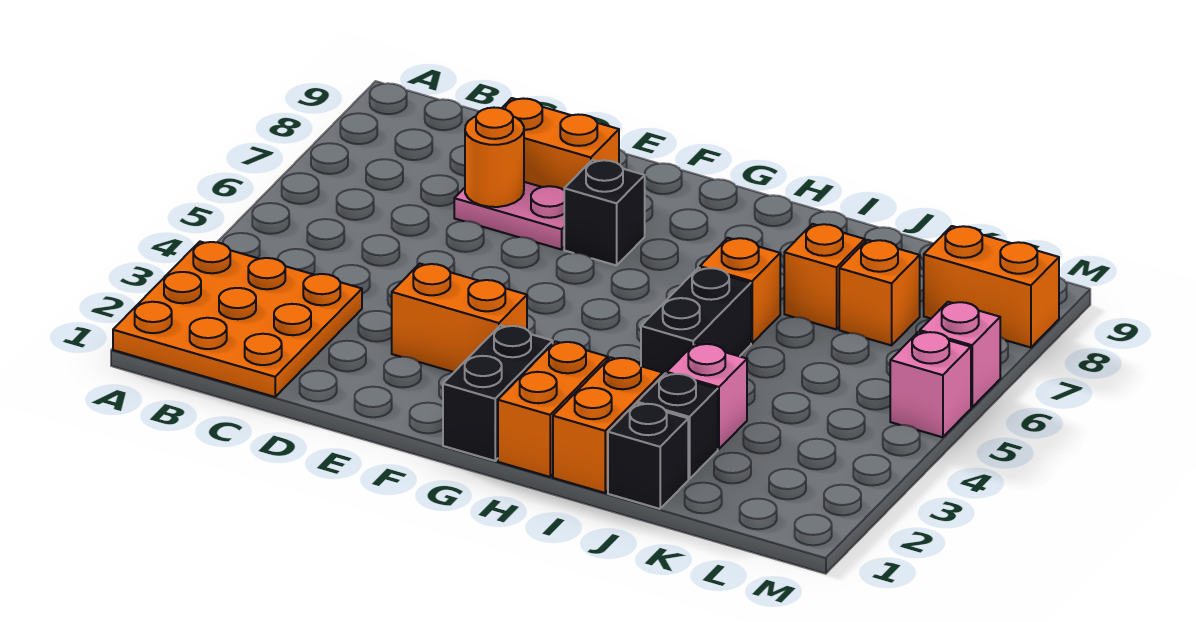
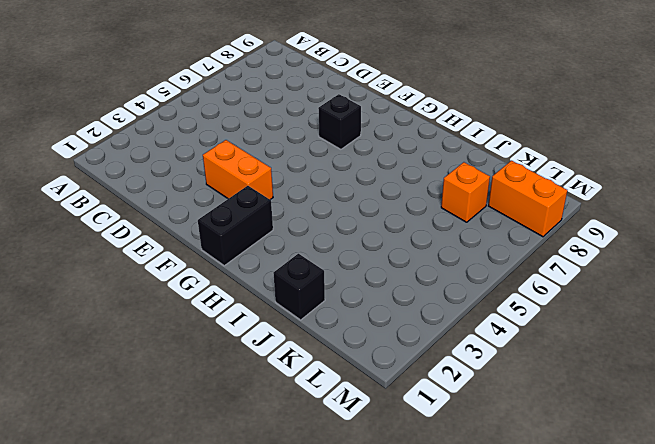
none -> orange plate A1:C3 level 1
none -> pink plate D7:E7 level 1
none -> orange brick D8:E8 level 1

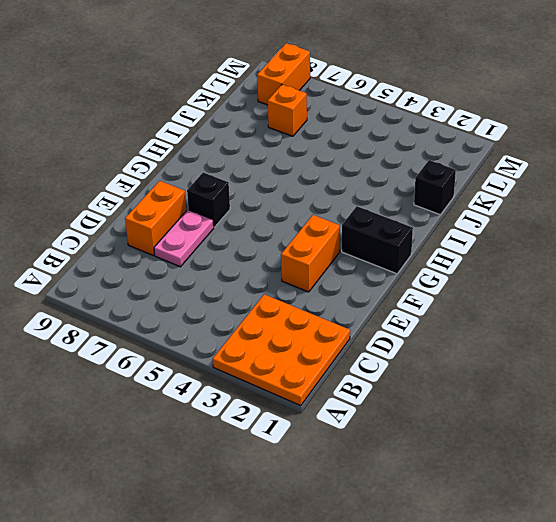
none -> orange brick H1:H2 level 1
none -> orange brick I1:I2 level 1
none -> black brick I4:I5 level 1

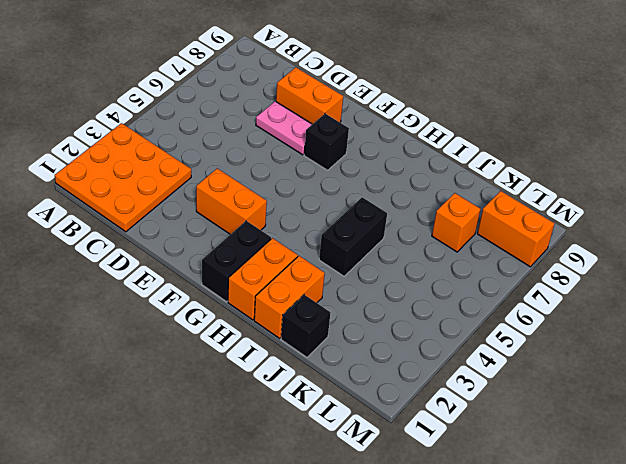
none -> orange brick I6 level 1
none -> black brick J2 level 1
none -> pink brick J3 level 1

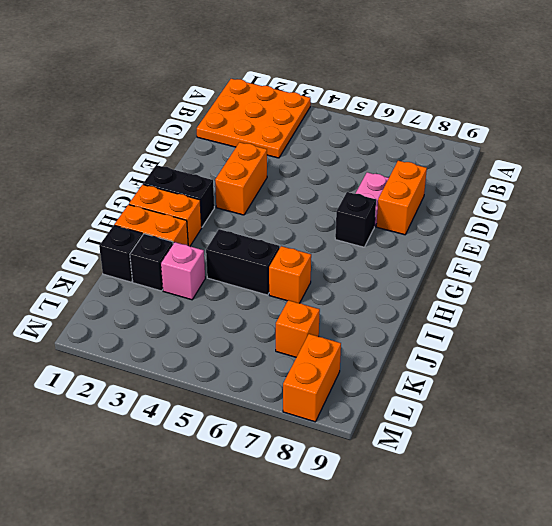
none -> orange brick J7 level 1
none -> pink brick M5 level 1
none -> pink brick M6 level 1

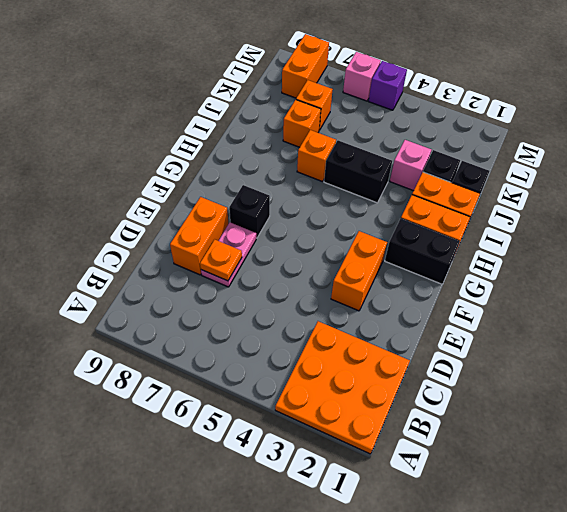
orange plate D7 level 2 -> orange round brick D7 level 2
purple brick M5 level 1 -> pink brick M5 level 1

